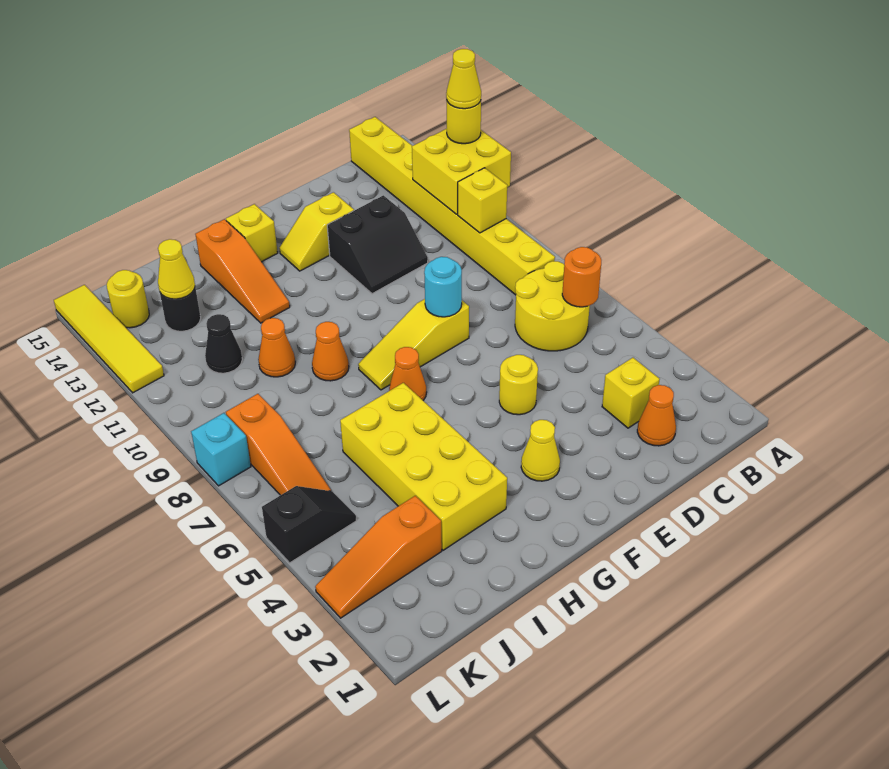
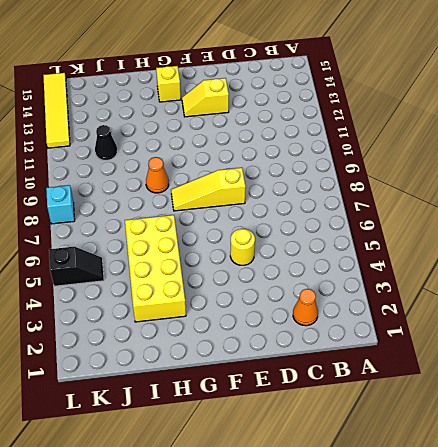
none -> yellow round brick B6:C7 level 1
none -> yellow brick B8:B15 level 1
none -> yellow brick C3 level 1
none -> black slope D11:E12 level 1 top 12

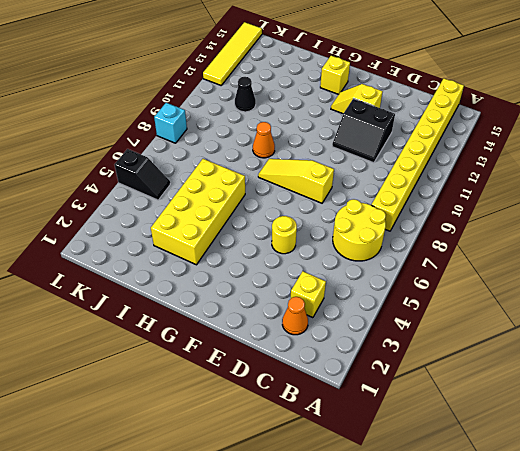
none -> yellow cone F3 level 1
none -> orange cone G7 level 1
none -> orange slope H12:H14 level 1 top 14
none -> orange cone I10 level 1

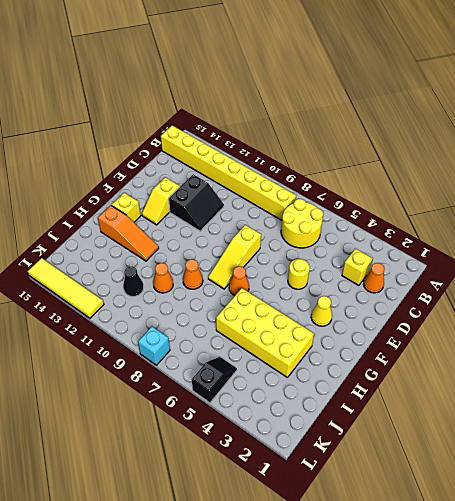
none -> orange slope J3:L3 level 1 top J
none -> black round brick J13 level 1
none -> orange slope K6:K8 level 1 top 8
none -> yellow round brick K14 level 1

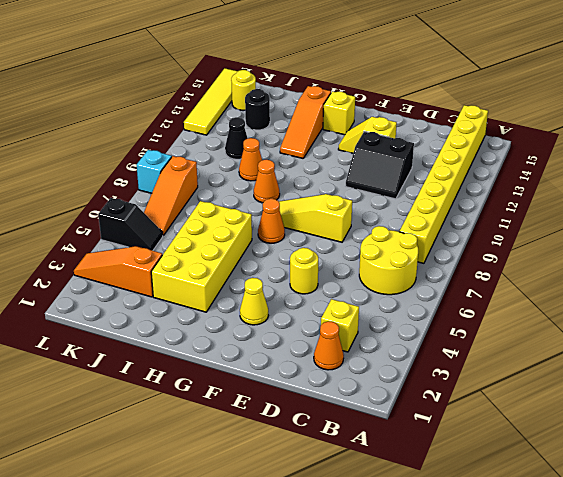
none -> yellow brick A11:B12 level 2
none -> orange round brick B6 level 2
none -> yellow brick B10 level 2
none -> cyan round brick E8 level 2

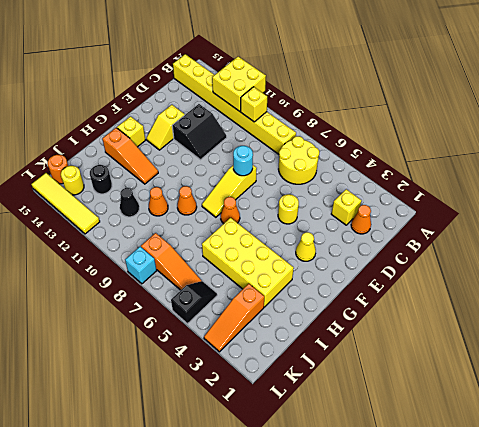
orange round brick K15 level 1 -> orange round brick B6 level 2
none -> yellow cone J13 level 2
none -> yellow round brick A12 level 3
none -> yellow cone A12 level 4

